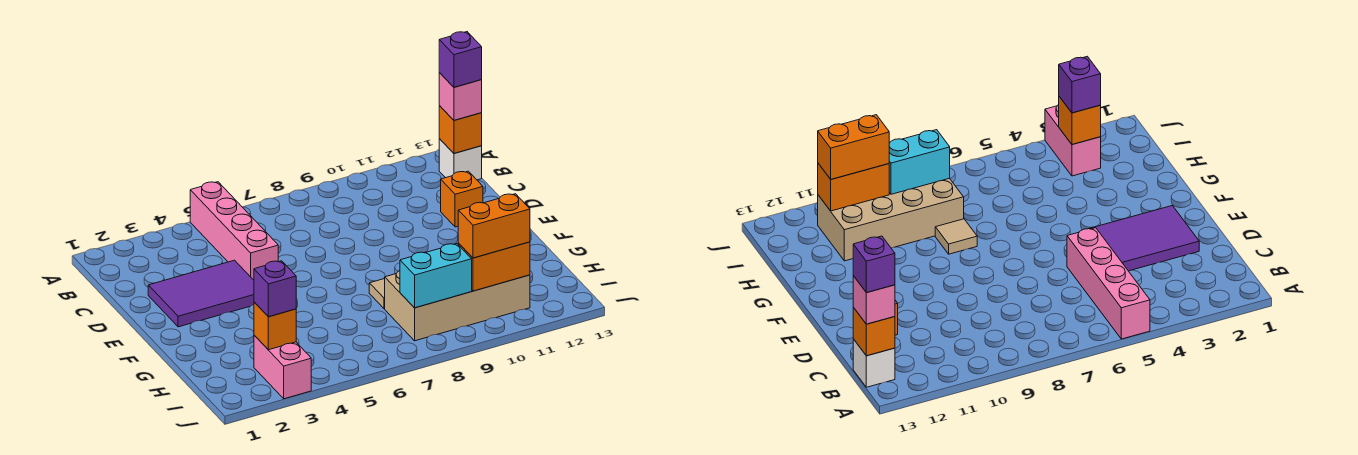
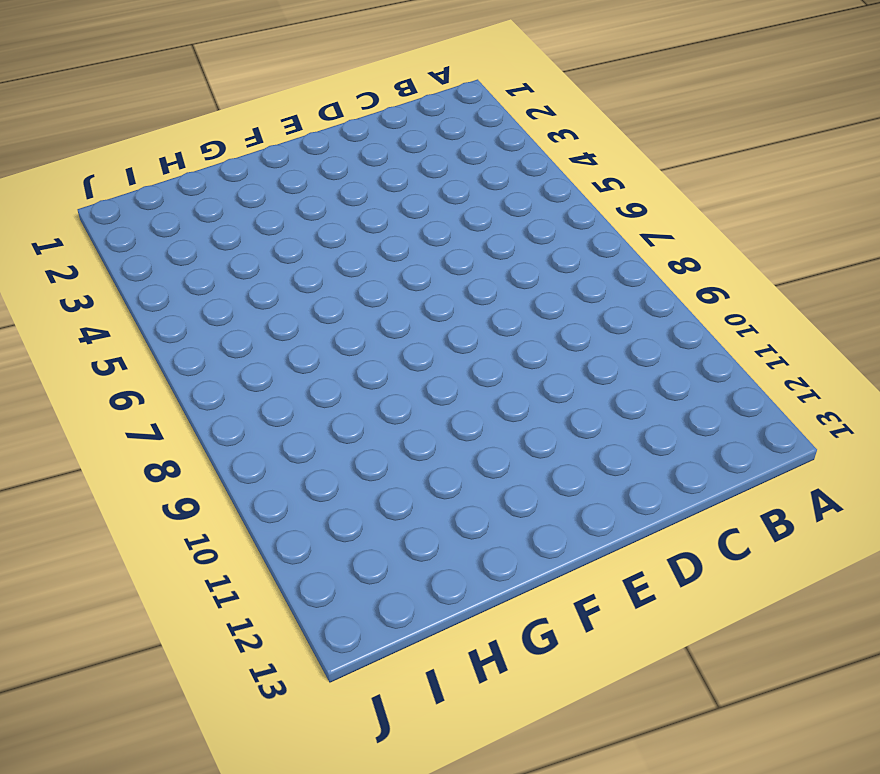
none -> pink brick A5:D5 level 1
none -> white brick B13 level 1
none -> purple tile D2:E4 level 1

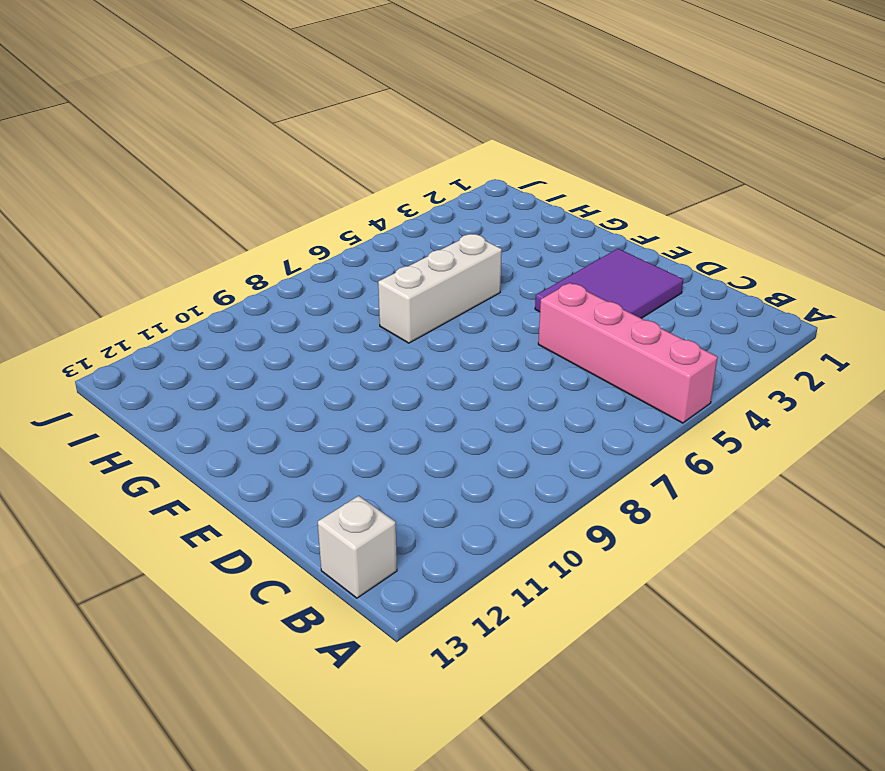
white brick G5:G7 level 1 -> none
none -> orange brick D12 level 1
none -> tan tile G8 level 1
none -> tan brick H8:I11 level 1

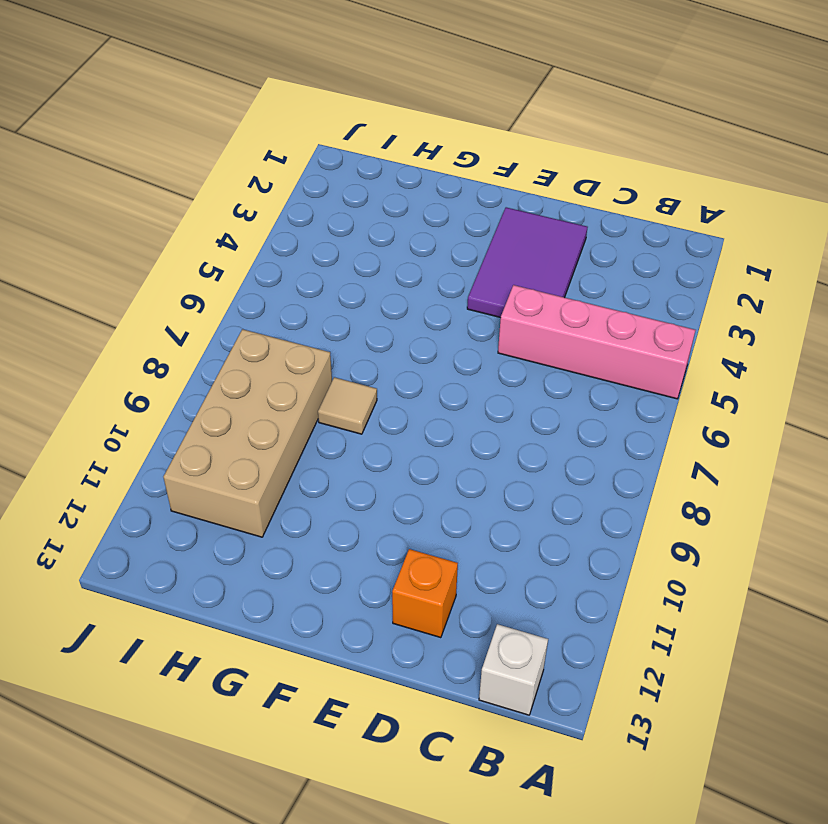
none -> pink brick I3:J3 level 1
none -> orange brick B13 level 2
none -> orange brick I3 level 2

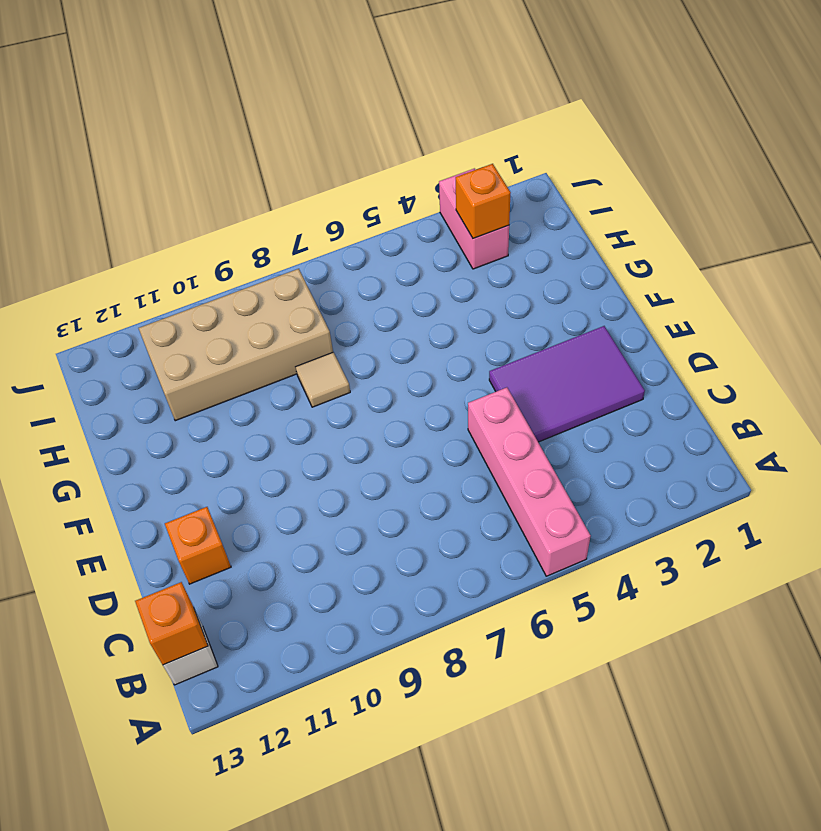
none -> cyan brick I8:I9 level 2
none -> orange brick I10:I11 level 2
none -> pink brick B13 level 3

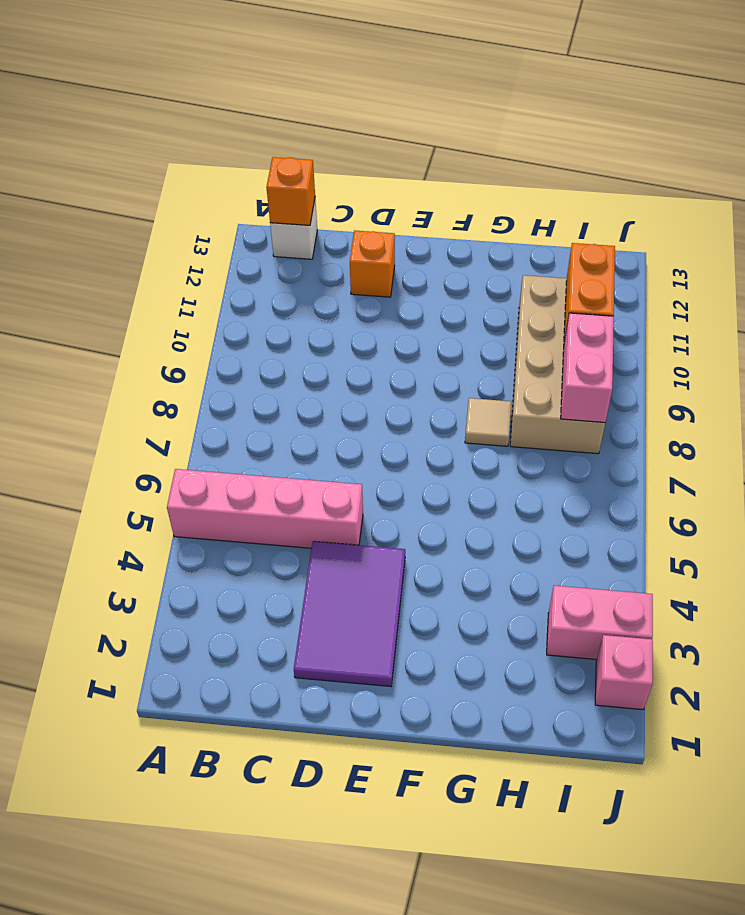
pink brick I8:I9 level 2 -> cyan brick I8:I9 level 2
pink brick J2 level 1 -> pink brick B13 level 3
none -> orange brick I3 level 2
none -> purple brick I3 level 3
none -> orange brick I10:I11 level 3

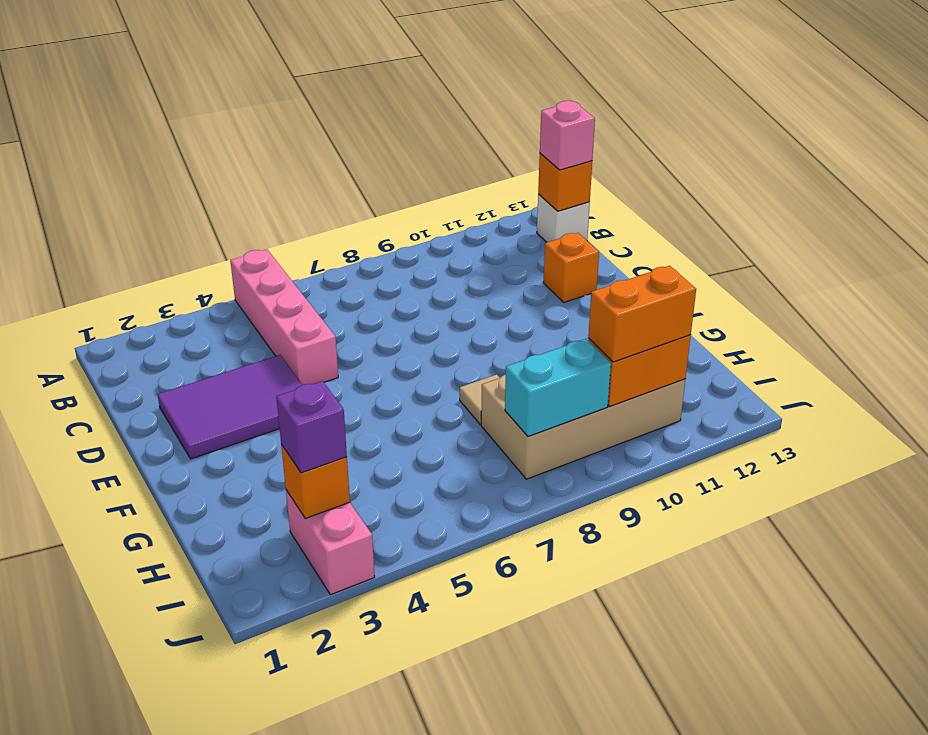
none -> purple brick B13 level 4

